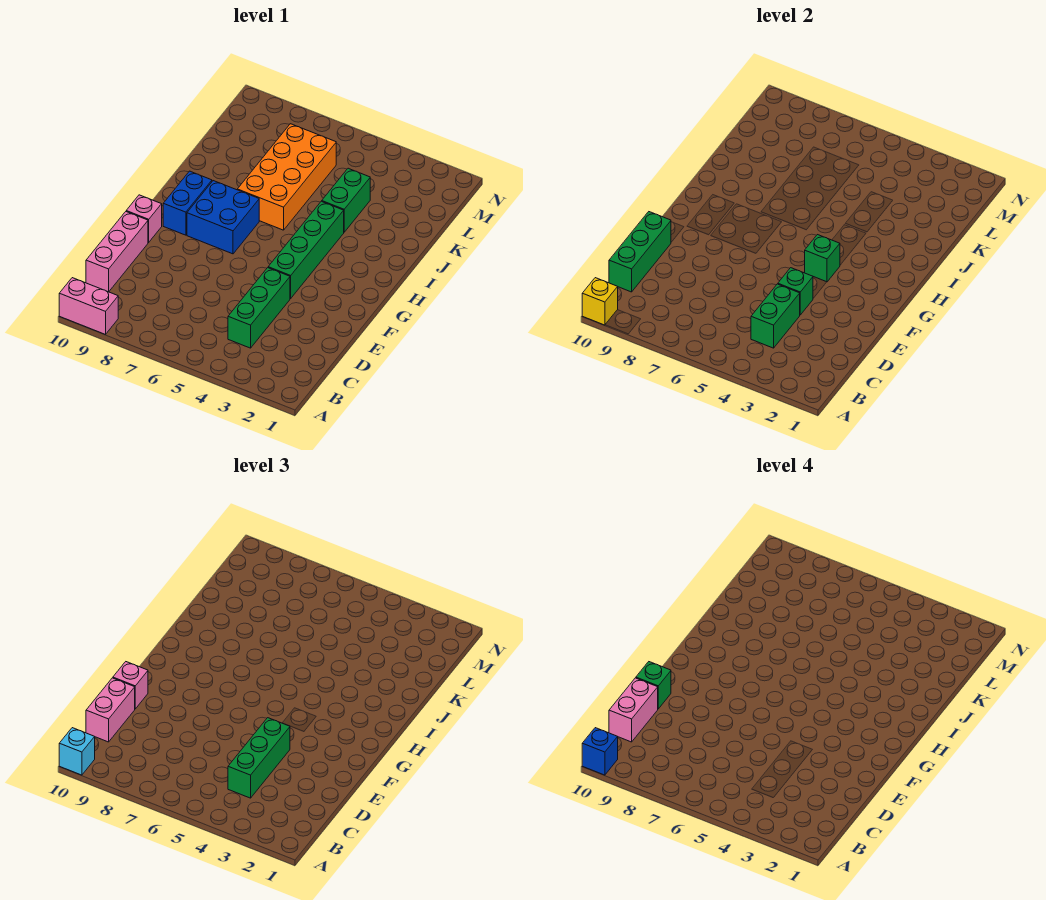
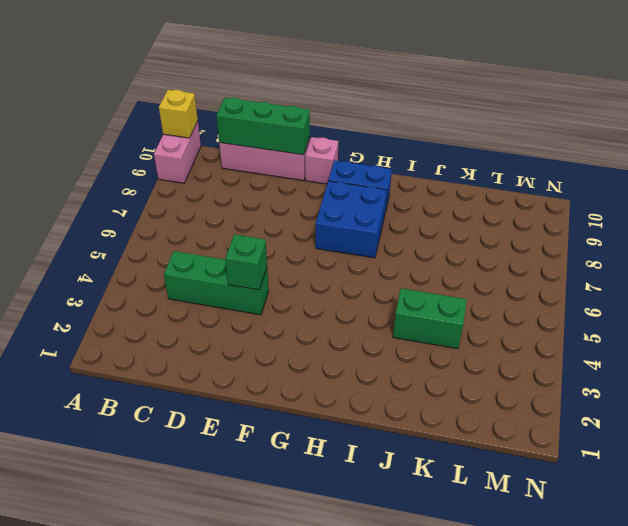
none -> green brick F4:I4 level 1
none -> orange brick I6:L7 level 1
none -> green brick C4:D4 level 2

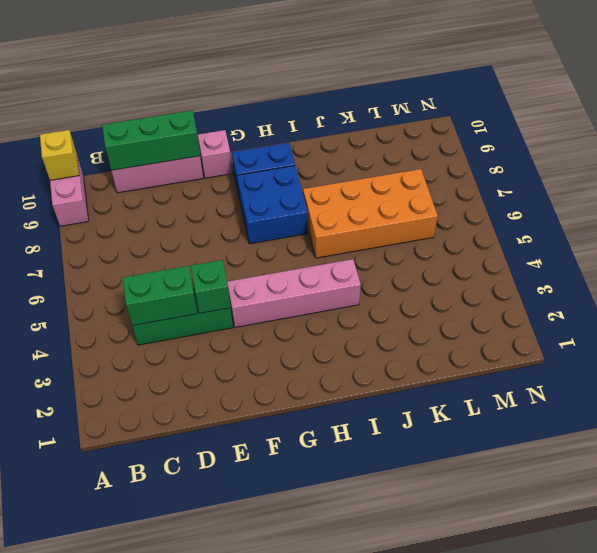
pink brick F4:I4 level 1 -> green brick F4:I4 level 1
none -> green brick J4:K4 level 1
none -> green brick G4 level 2
none -> cyan brick A10 level 3

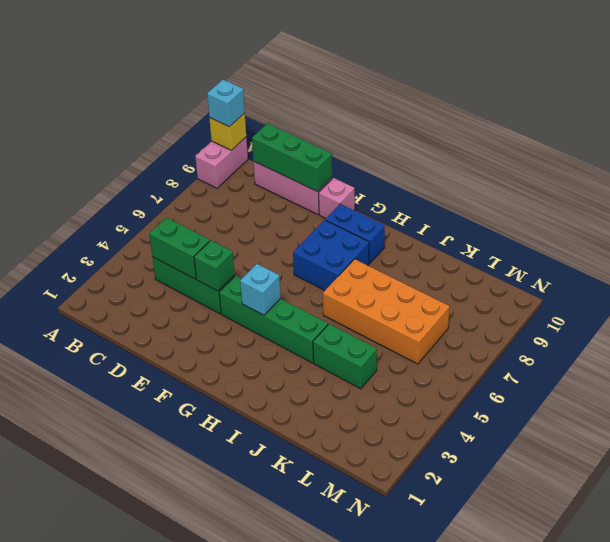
cyan brick G4 level 2 -> green brick G4 level 2
none -> green brick C4:E4 level 3
none -> pink brick C10:D10 level 3
none -> pink brick E10 level 3

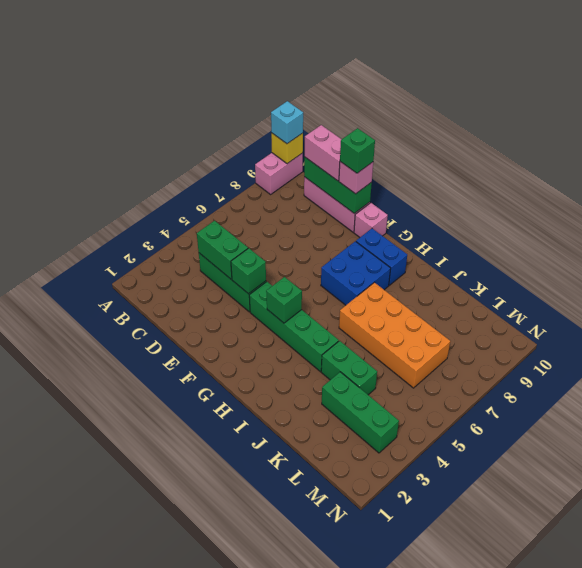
green brick K3:M3 level 1 -> green brick C4:E4 level 3
none -> blue brick A10 level 4
none -> pink brick C10:D10 level 4

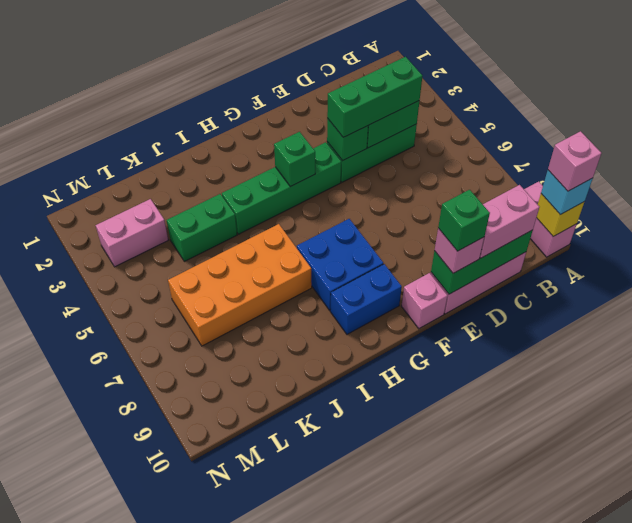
pink brick A10 level 4 -> blue brick A10 level 4
pink brick L3:M3 level 1 -> pink brick C10:D10 level 4

